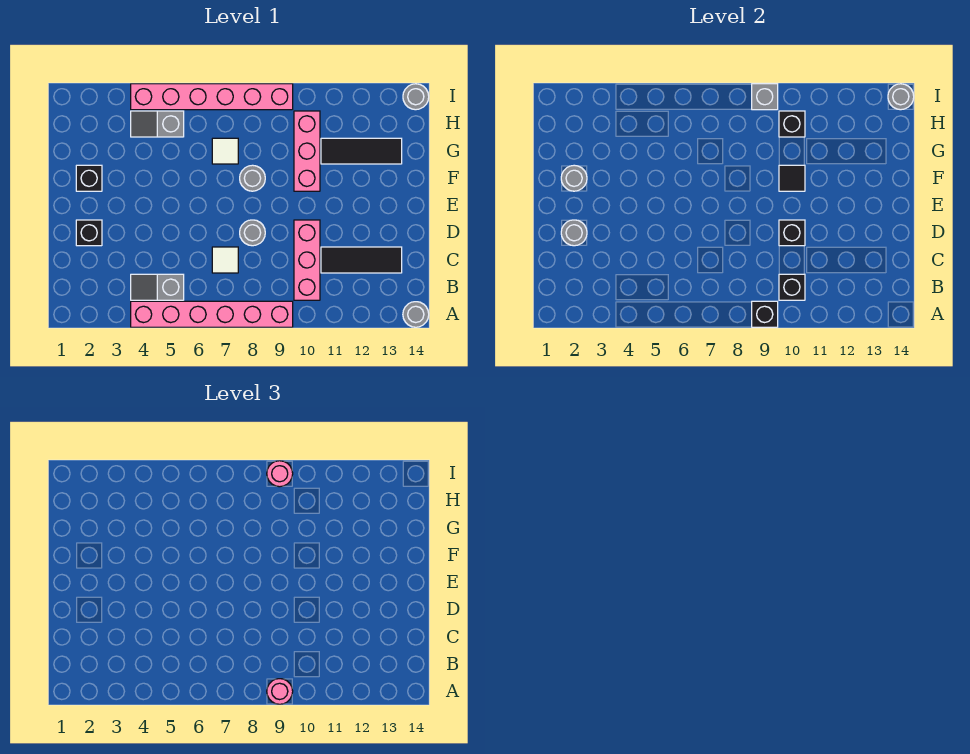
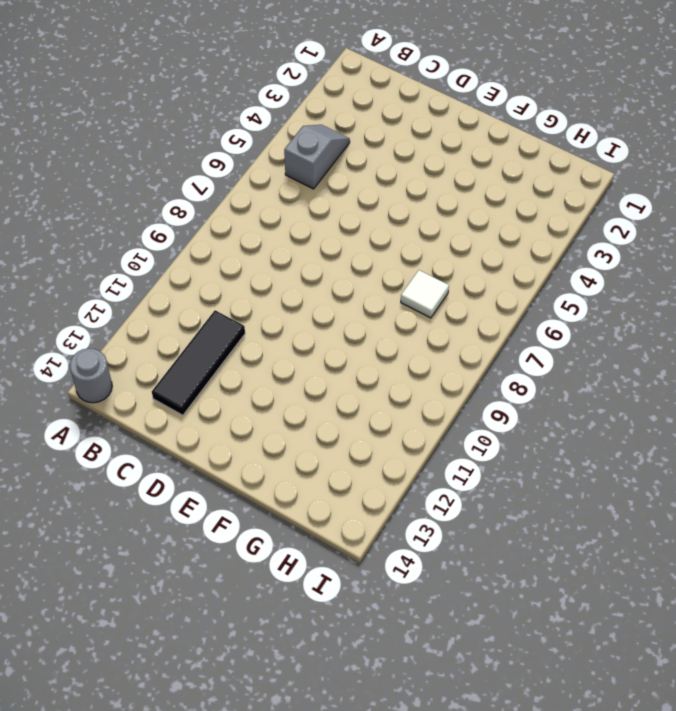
none -> pink brick A4:A9 level 1
none -> pink brick B10:D10 level 1
none -> white tile C7 level 1

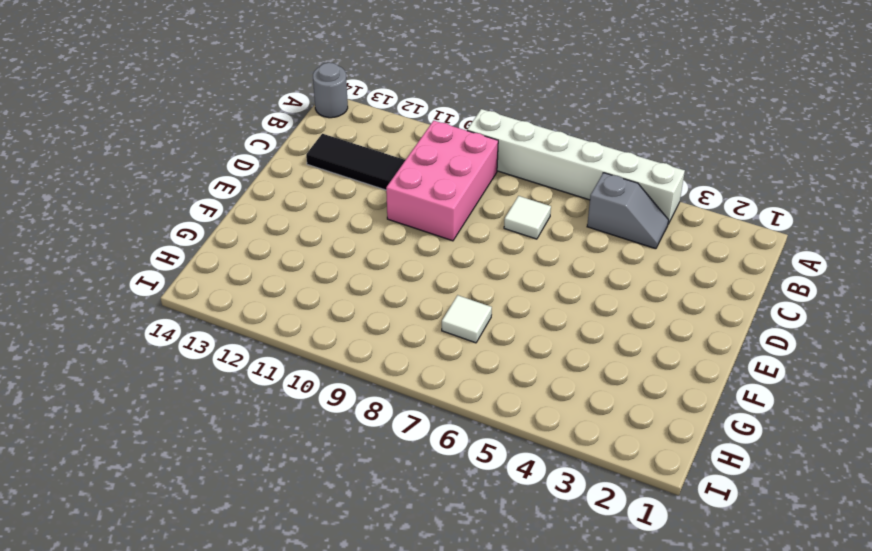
white brick A4:A9 level 1 -> pink brick A4:A9 level 1
pink brick B9:D10 level 1 -> pink brick B10:D10 level 1
none -> black brick D2 level 1
none -> grey round brick D8 level 1
none -> black brick F2 level 1

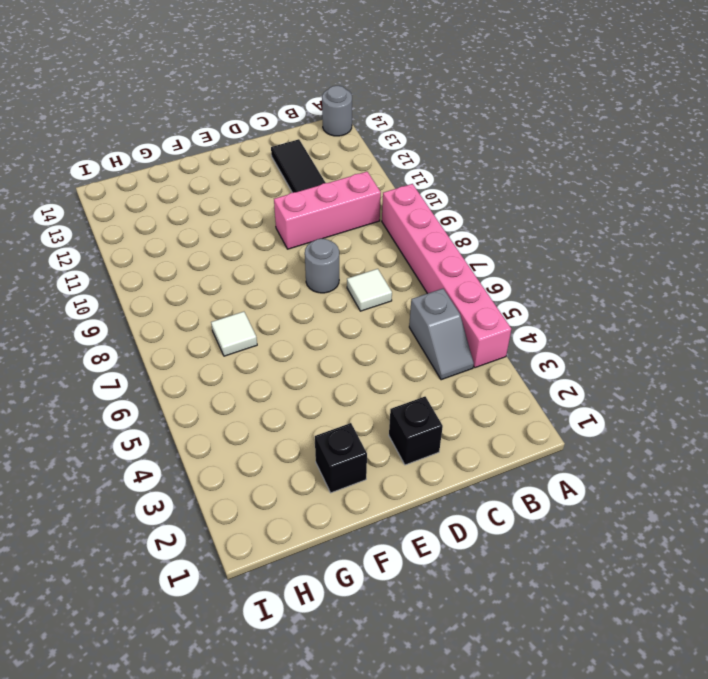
none -> grey round brick F8 level 1
none -> pink brick F10:H10 level 1
none -> black tile G11:G13 level 1

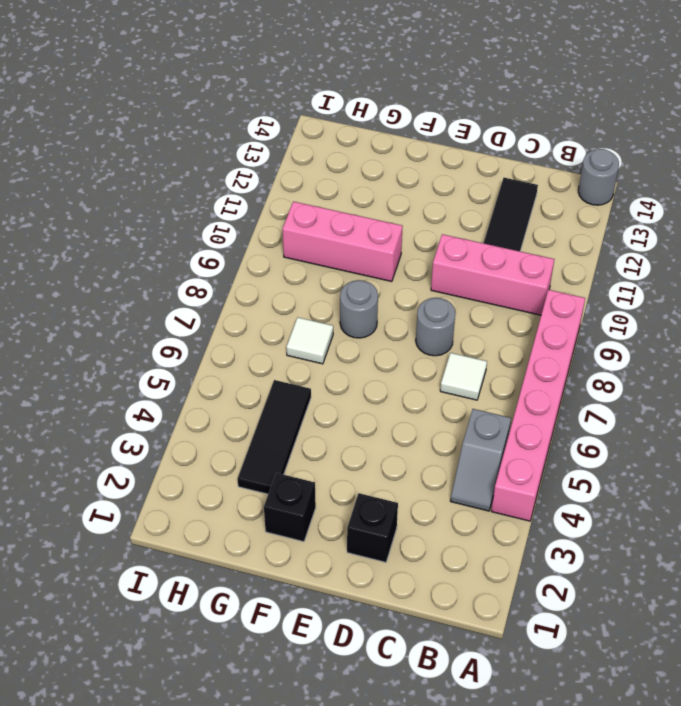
black tile G3:G5 level 1 -> black tile G11:G13 level 1
none -> grey slope H4:H5 level 1 top 5
none -> pink brick I4:I9 level 1
none -> grey round brick I14 level 1

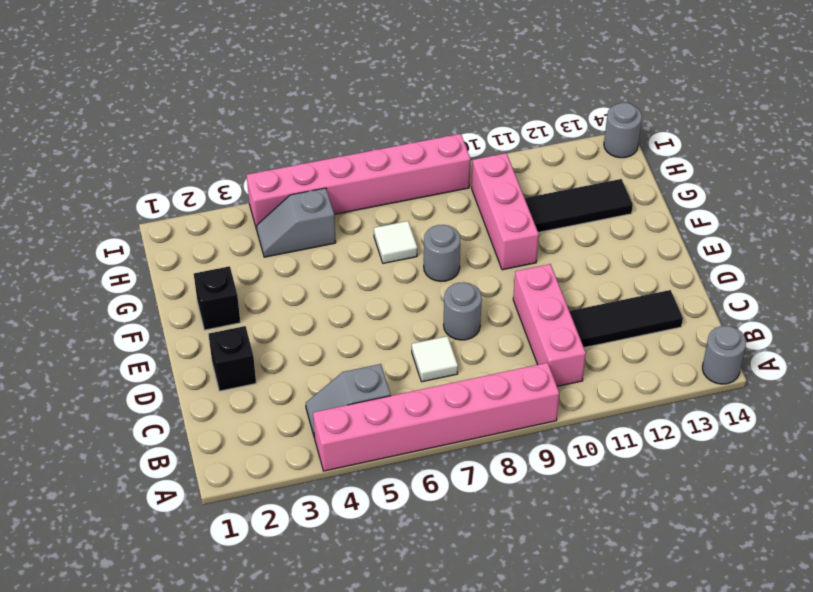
none -> black brick A9 level 2
none -> black brick B10 level 2
none -> grey round brick D2 level 2

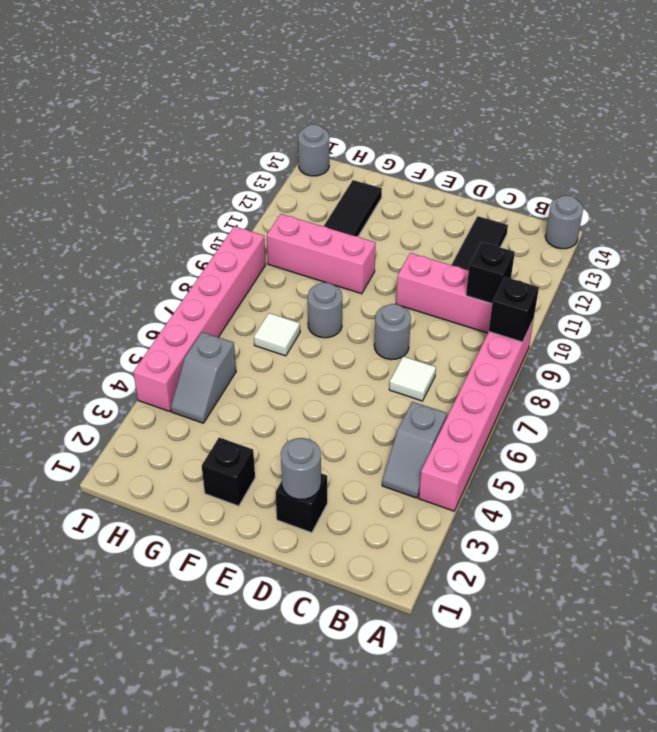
none -> black brick D10 level 2
none -> grey round brick F2 level 2
none -> black tile F10 level 2

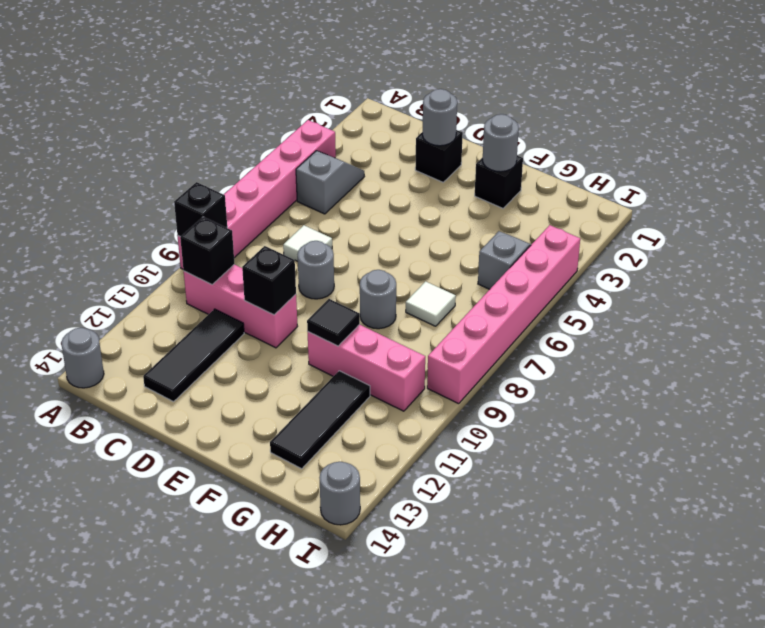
none -> black brick H10 level 2
none -> grey brick I9 level 2
none -> grey round brick I14 level 2

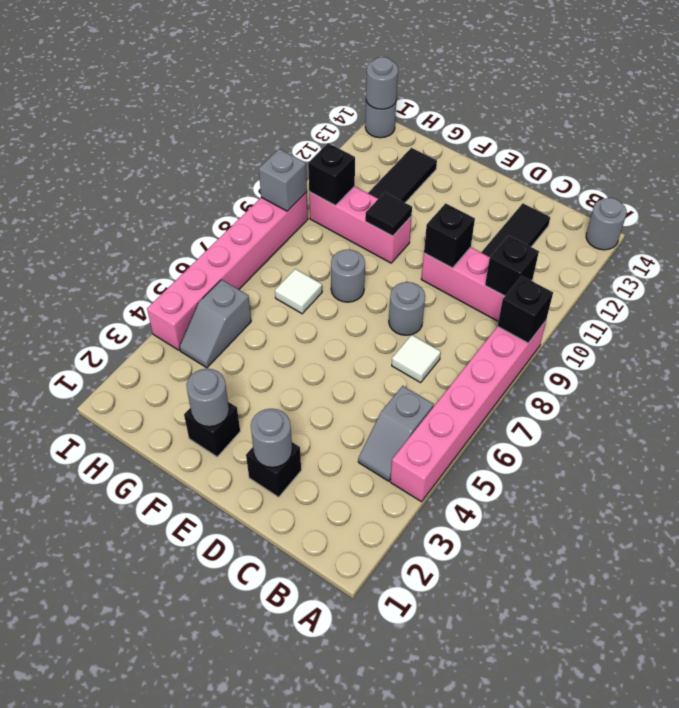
none -> pink round brick A9 level 3
none -> pink round brick I9 level 3

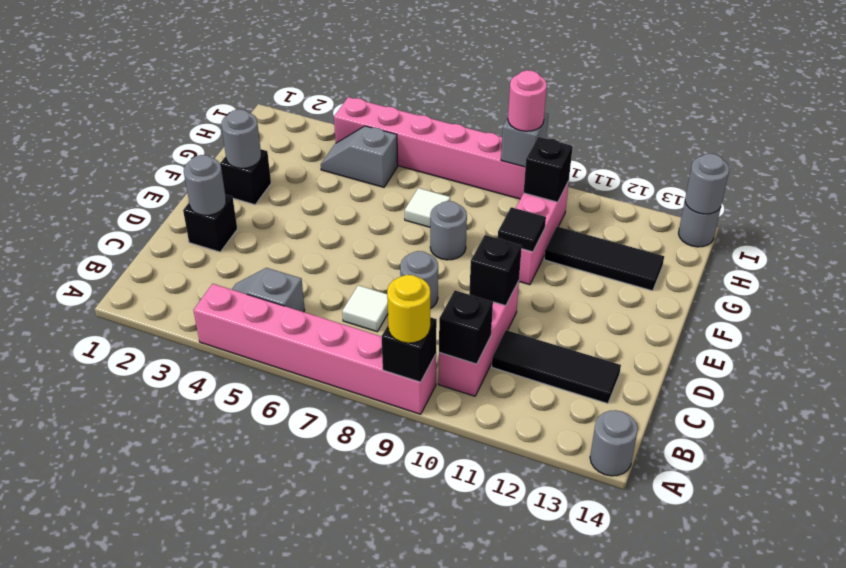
yellow round brick A9 level 3 -> pink round brick A9 level 3

